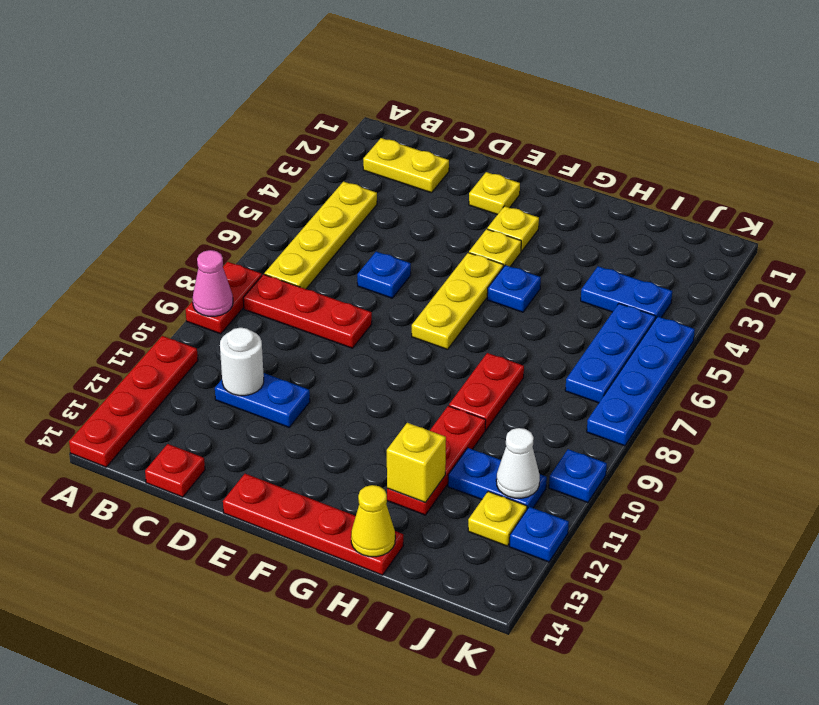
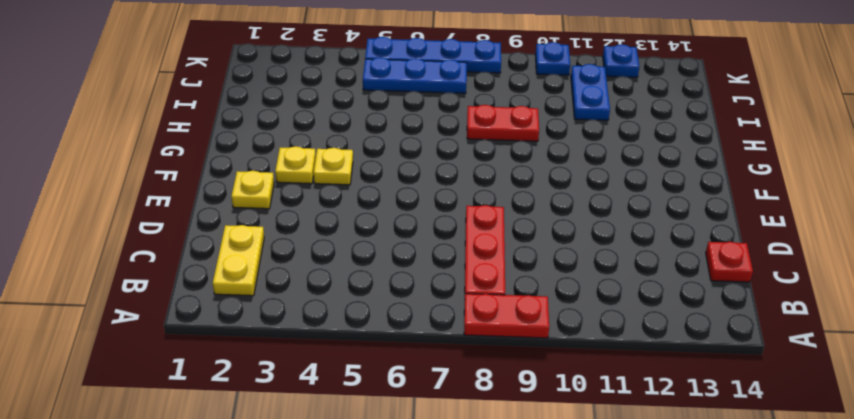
none -> red plate A11:A14 level 1
none -> yellow plate B4:B7 level 1
none -> blue plate C11:D11 level 1

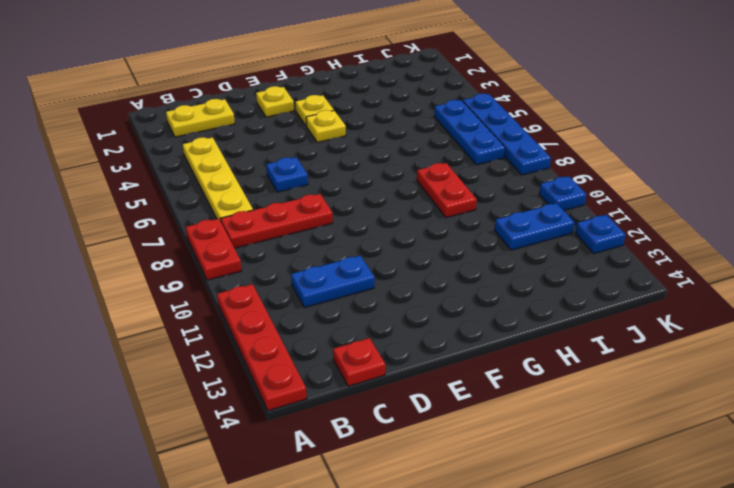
none -> red plate E14:H14 level 1
none -> yellow plate F5:F7 level 1
none -> blue plate G5 level 1

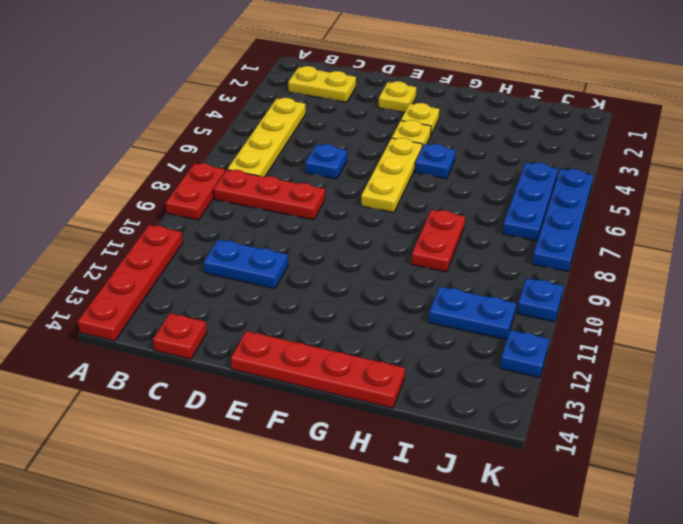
none -> red plate H10:H12 level 1
none -> blue plate I4:J4 level 1
none -> yellow plate J12 level 1

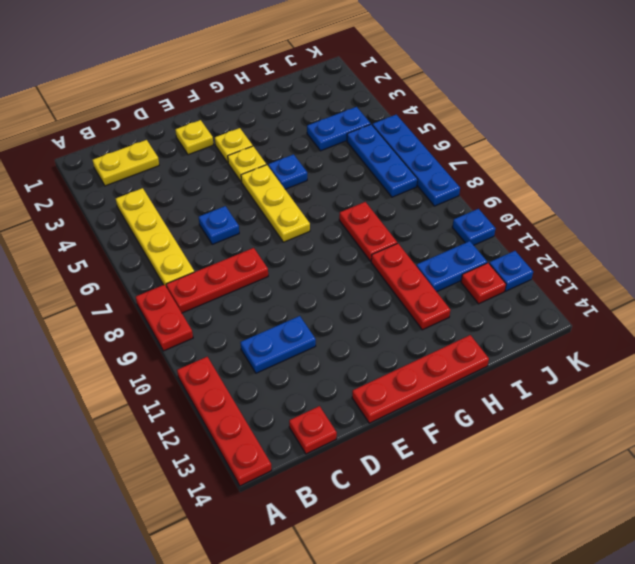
red plate J12 level 1 -> yellow plate J12 level 1
none -> pink cone A9 level 2
none -> white round brick C11 level 2
none -> yellow brick H12 level 2

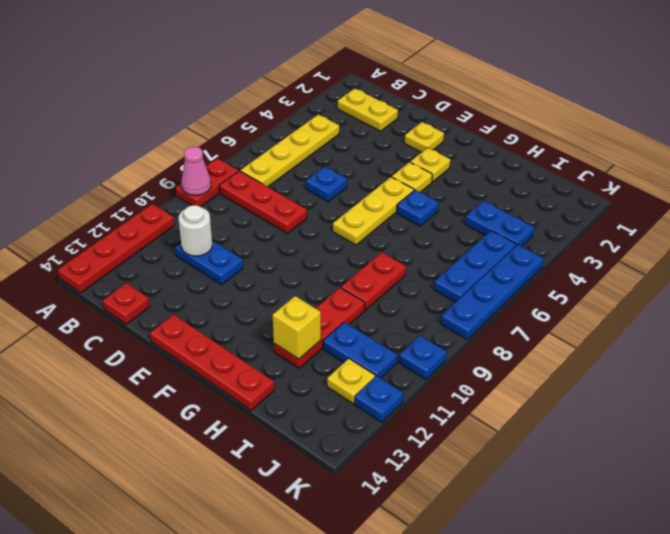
none -> yellow cone H14 level 2
none -> white cone J11 level 2

